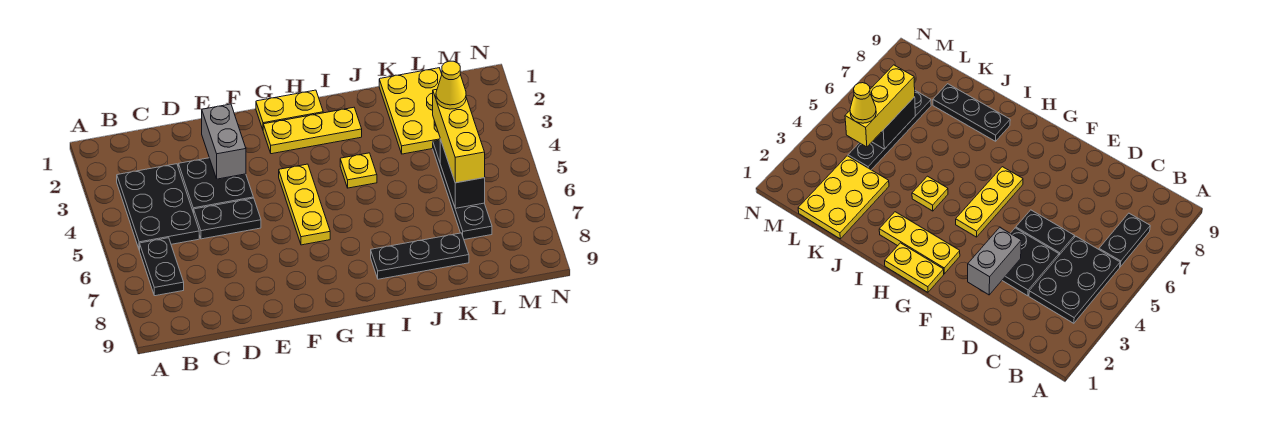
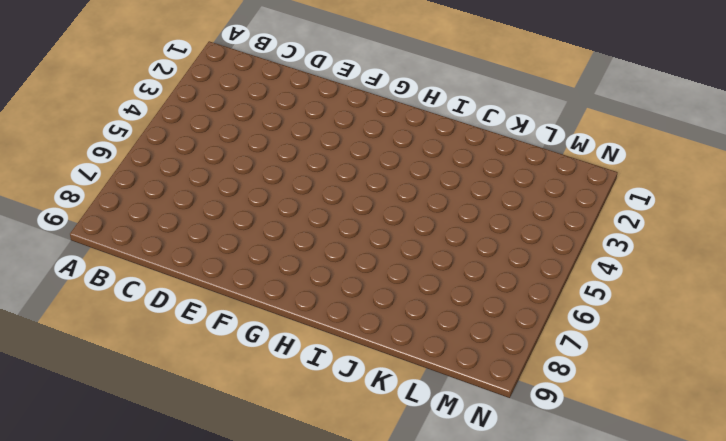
none -> black plate B3:C5 level 1
none -> black plate B6:B7 level 1
none -> black plate D3:E4 level 1

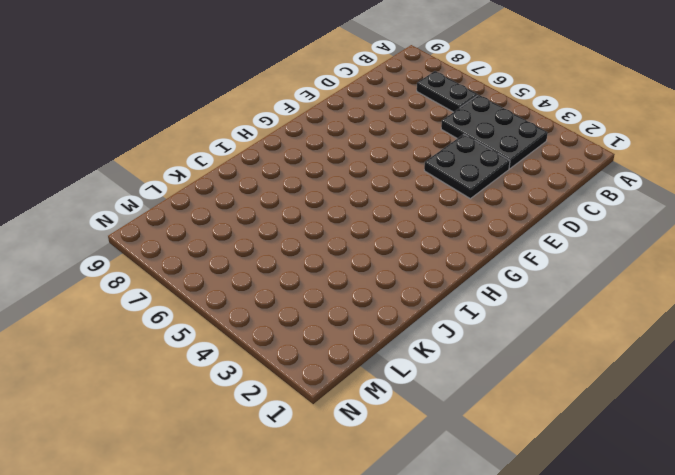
none -> black plate D5:E5 level 1
none -> yellow plate G1:H1 level 1
none -> yellow plate G2:I2 level 1

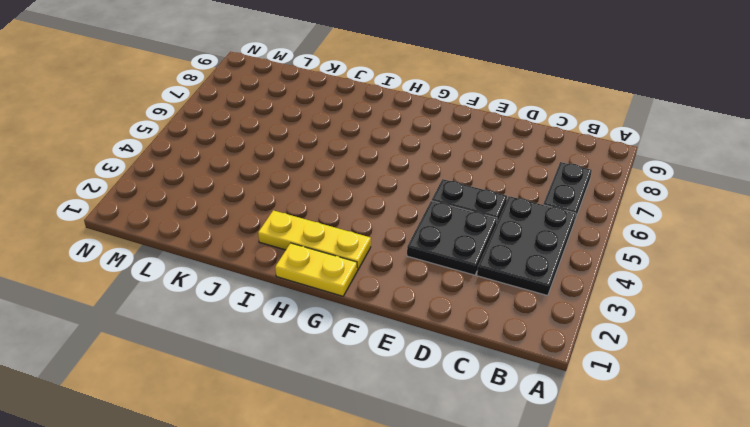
none -> yellow plate G4:G6 level 1
none -> yellow plate I4 level 1
none -> black plate I8:K8 level 1

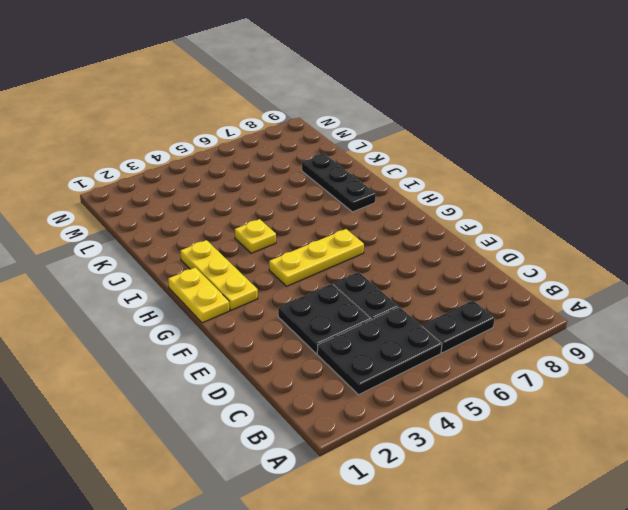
none -> yellow plate K1:L3 level 1
none -> black plate L4:L7 level 1
none -> grey brick E2:E3 level 2

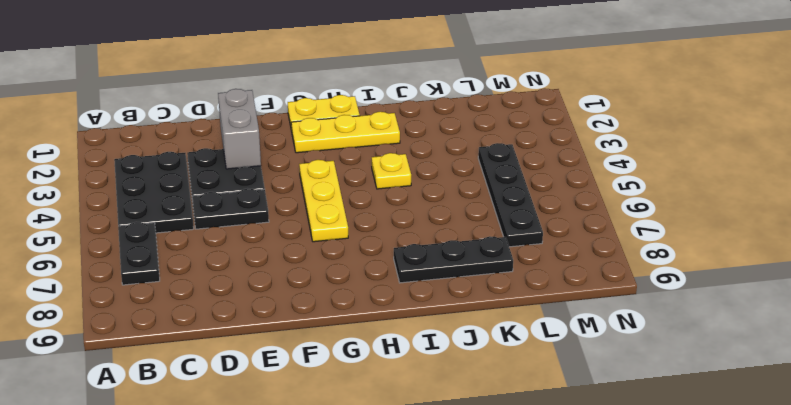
none -> yellow plate K1:L3 level 1
none -> black brick L5:L6 level 2
none -> yellow brick L4:L6 level 3

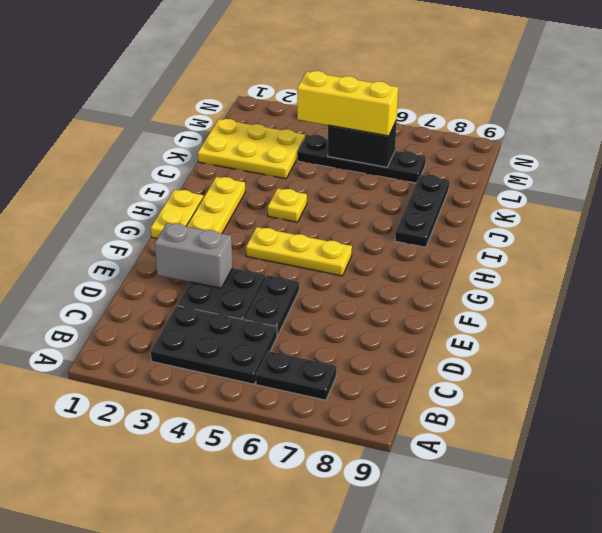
none -> yellow cone L4 level 4

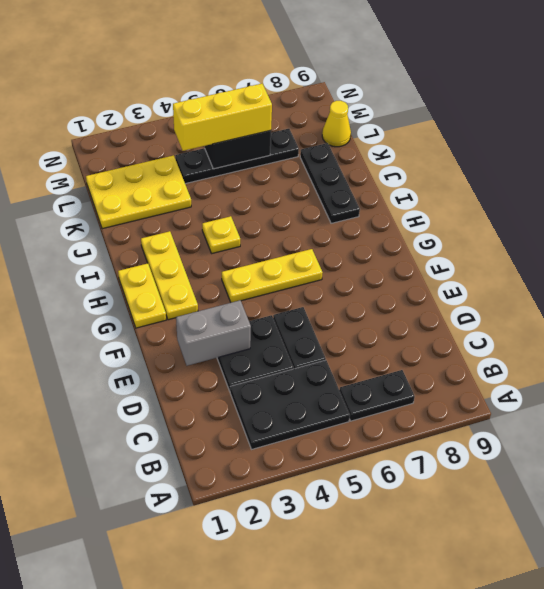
yellow cone L9 level 1 -> yellow cone L4 level 4

